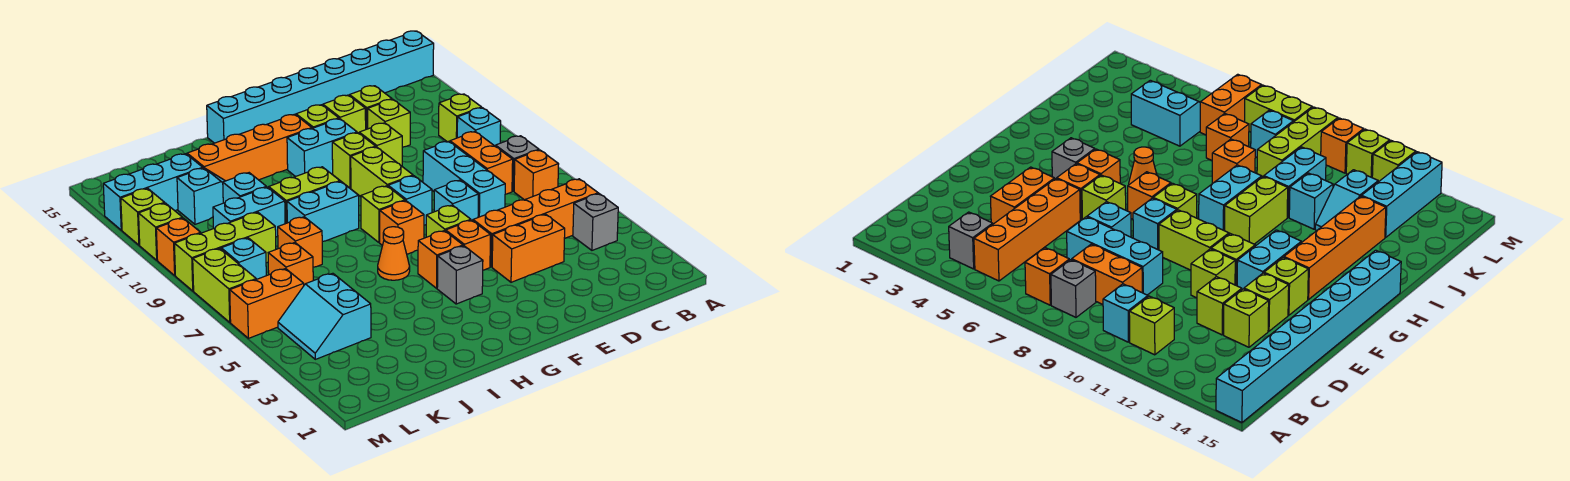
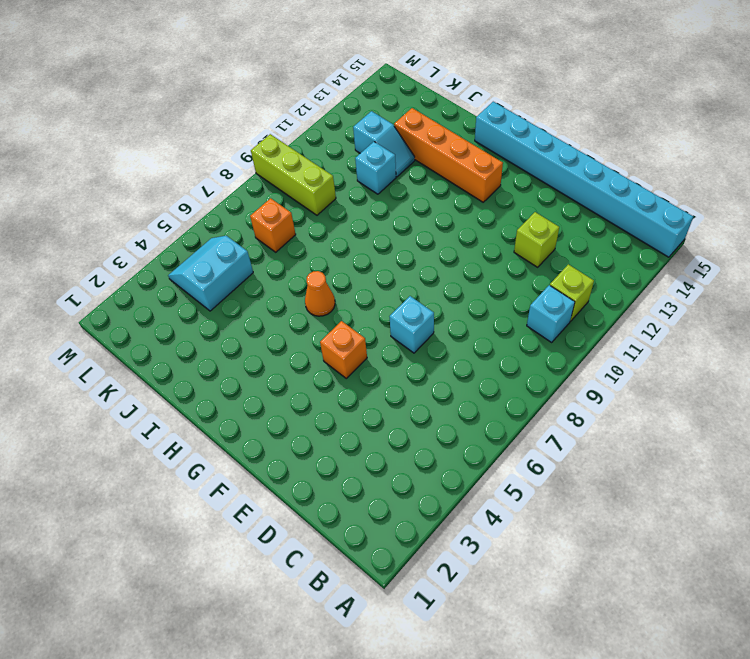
none -> grey brick B4 level 1
none -> orange brick B5:E5 level 1
none -> orange brick B7 level 1
none -> grey brick B8 level 1

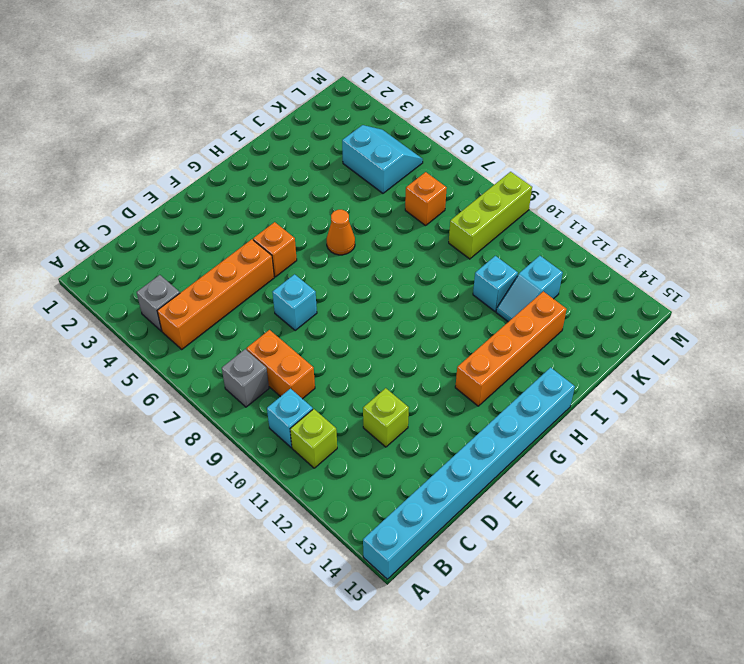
none -> orange brick B7 level 1
none -> orange brick D4:E4 level 1
none -> cyan brick D7:D9 level 1
none -> lime brick D13 level 1

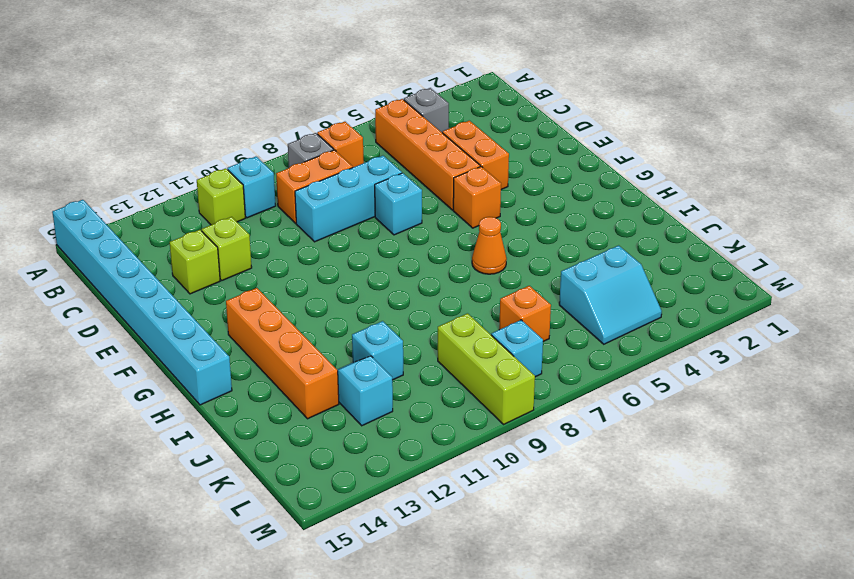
none -> lime brick E11 level 1
none -> lime brick E13 level 1
none -> lime brick F6 level 1
none -> cyan brick F8 level 1

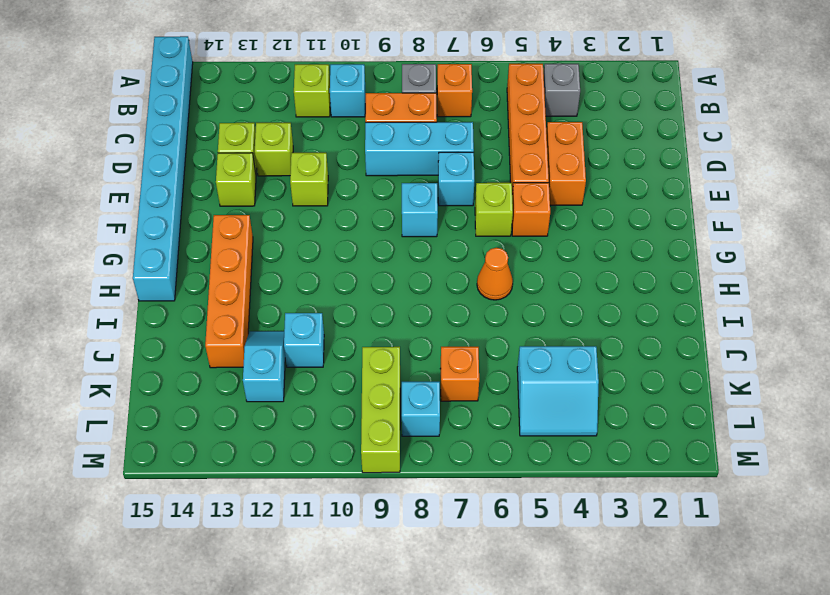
none -> lime brick F9:F10 level 1
none -> lime brick F11 level 1
none -> cyan brick F12:G12 level 1
none -> lime brick F13 level 1

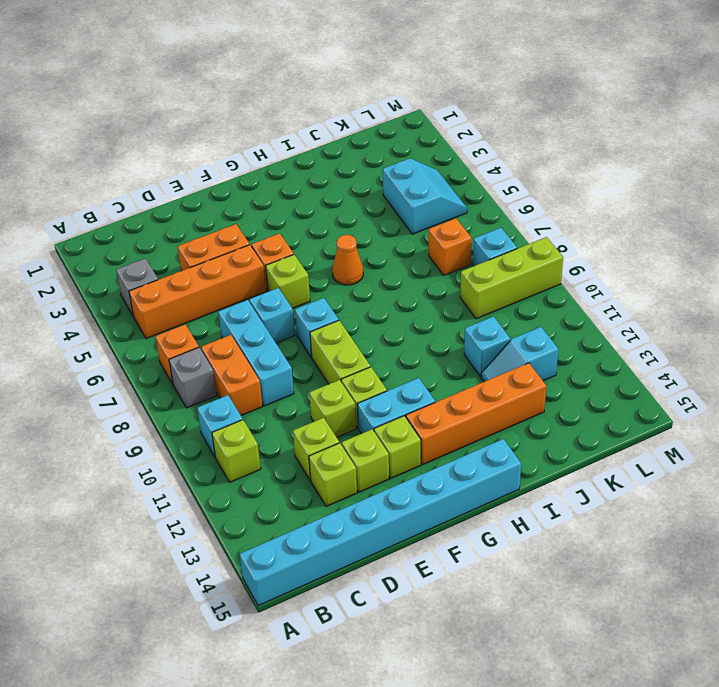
none -> grey brick G4 level 1
none -> orange brick G5 level 1
none -> orange brick G7 level 1
none -> lime brick G8 level 1

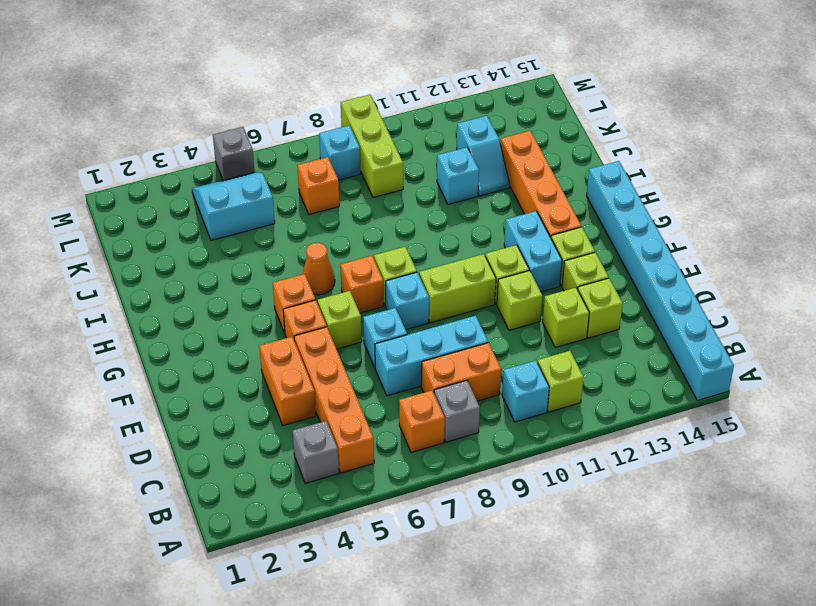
grey brick M5 level 1 -> grey brick G4 level 1
none -> cyan brick H9:I9 level 1
none -> lime brick H10:I10 level 1
none -> orange brick J8 level 1
none -> cyan brick J10:K10 level 1

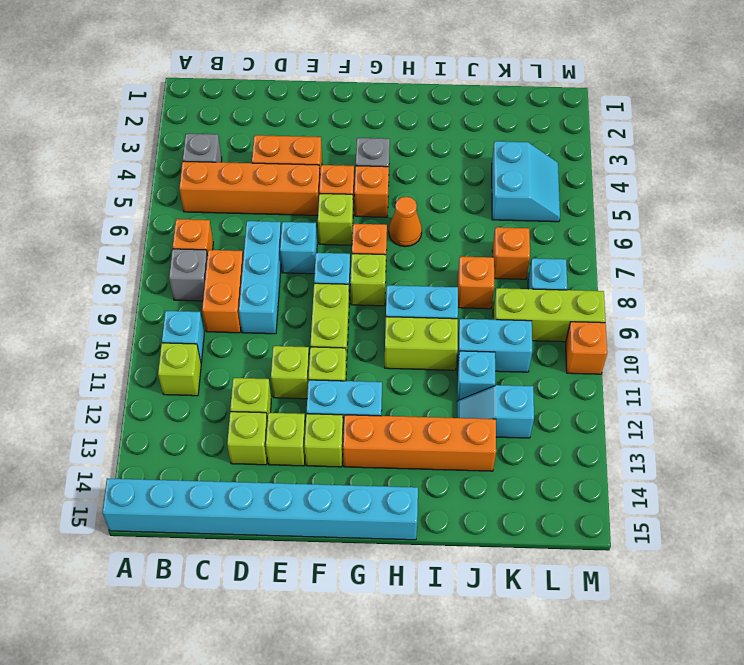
none -> cyan brick K13:M13 level 1
none -> orange brick L6:M6 level 1
none -> lime brick M7:M8 level 1
none -> lime brick M11 level 1

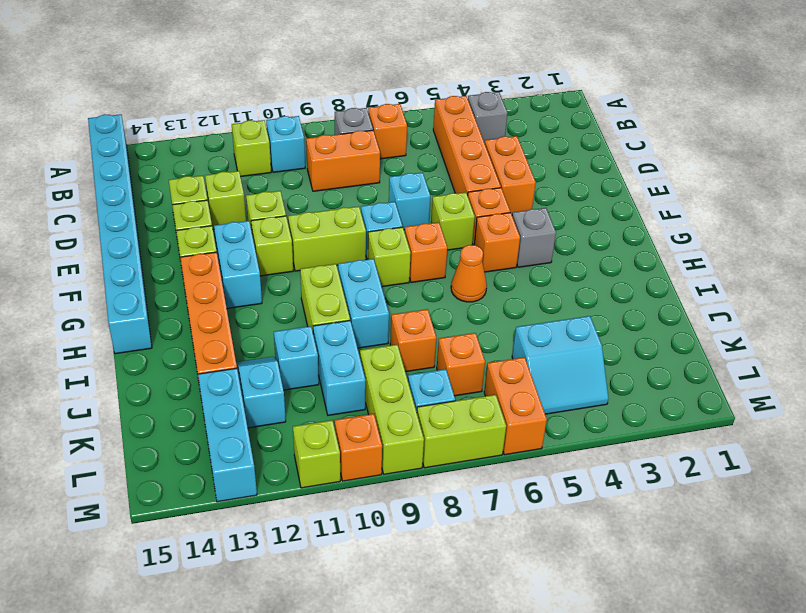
none -> cyan brick D7:D9 level 1
none -> lime brick M12 level 1

